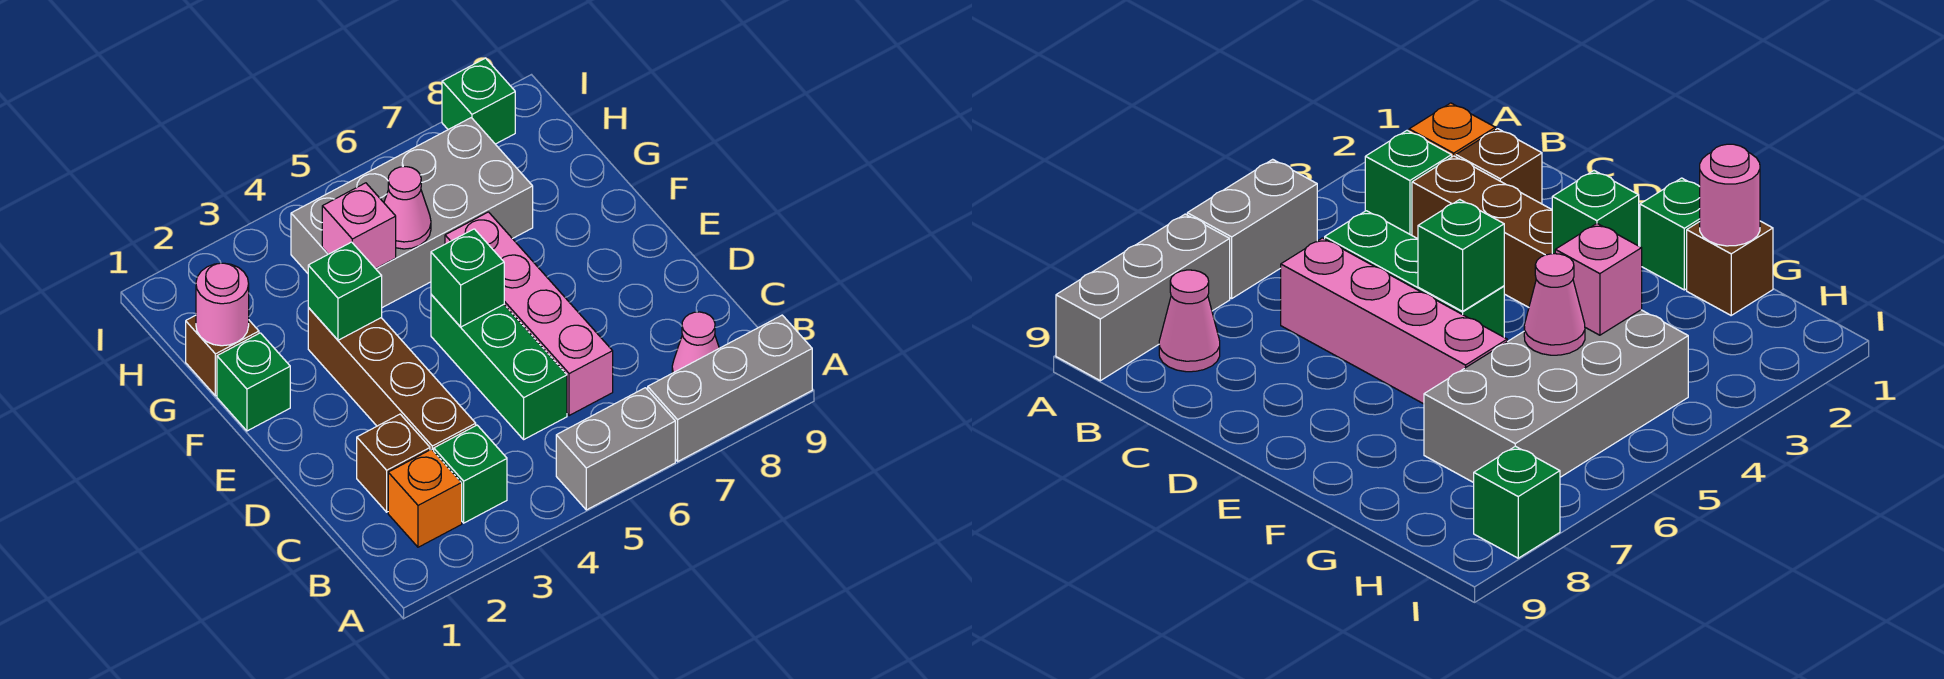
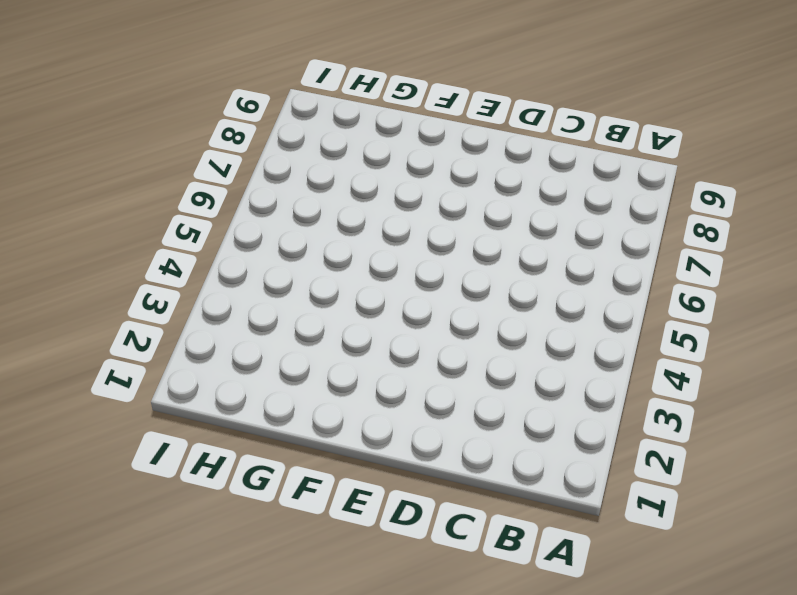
none -> grey brick A5:A6 level 1
none -> grey brick A7:A9 level 1
none -> orange brick B2 level 1

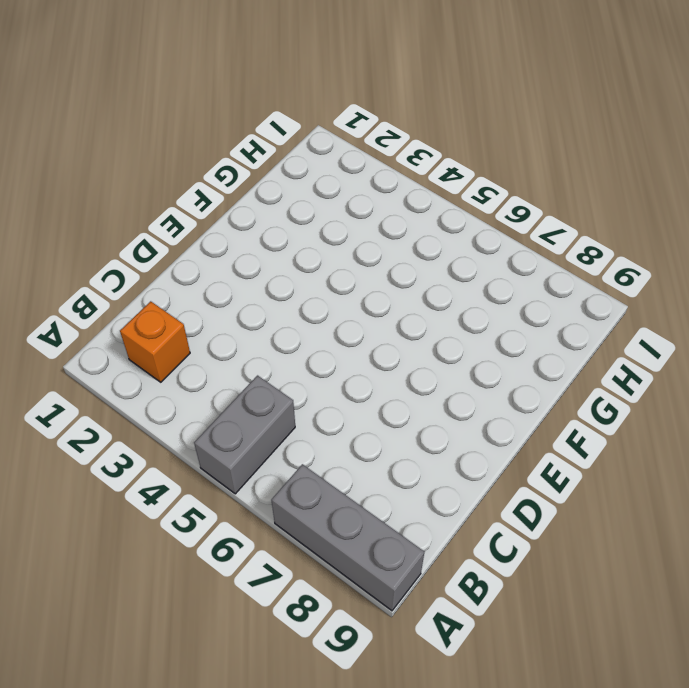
grey brick A5:B5 level 1 -> grey brick A5:A6 level 1
none -> green brick B3 level 1
none -> pink cone B8 level 1
none -> brown brick C2 level 1

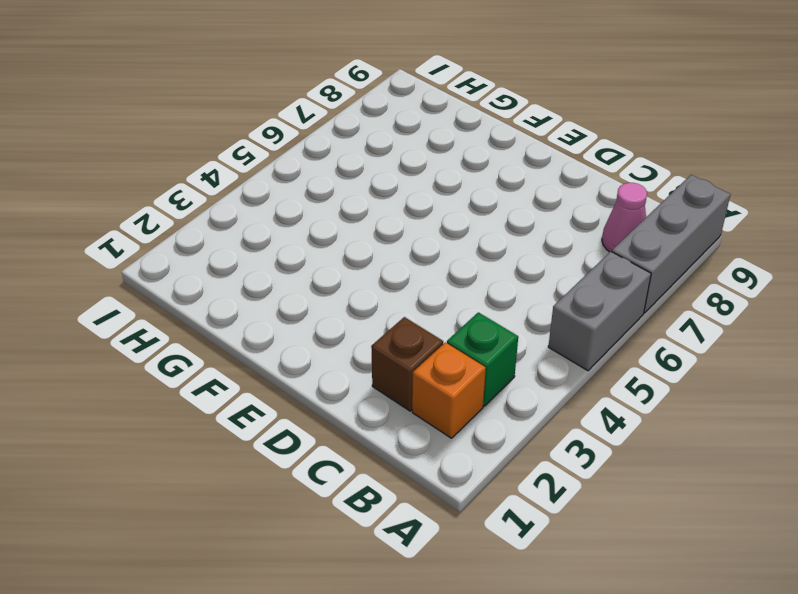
none -> brown brick C3:F3 level 1
none -> green brick C5:E5 level 1
none -> pink brick C6:F6 level 1

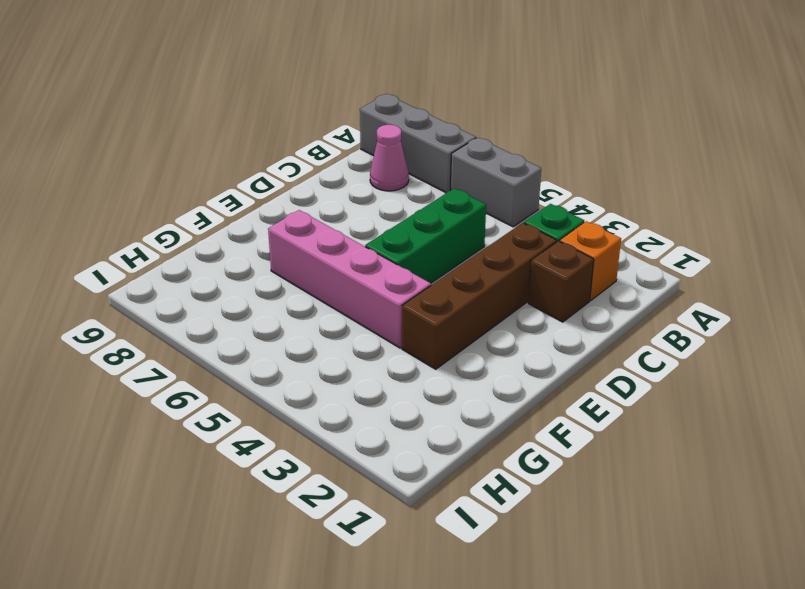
pink brick F4:F7 level 1 -> pink brick C6:F6 level 1
none -> green brick F1 level 1
none -> brown brick G1 level 1
none -> grey brick G4:H7 level 1

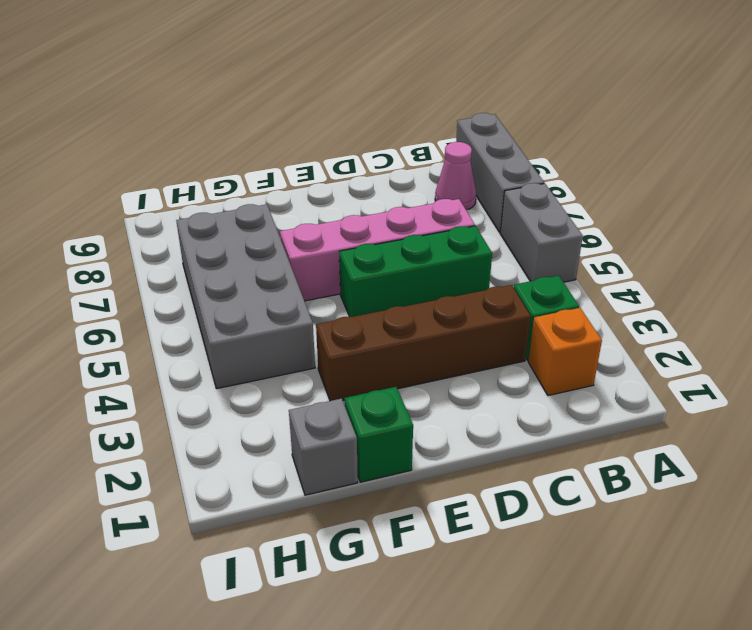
grey brick G1 level 1 -> brown brick G1 level 1
none -> brown brick C2 level 1
none -> green brick I8 level 1
none -> green brick E5 level 2

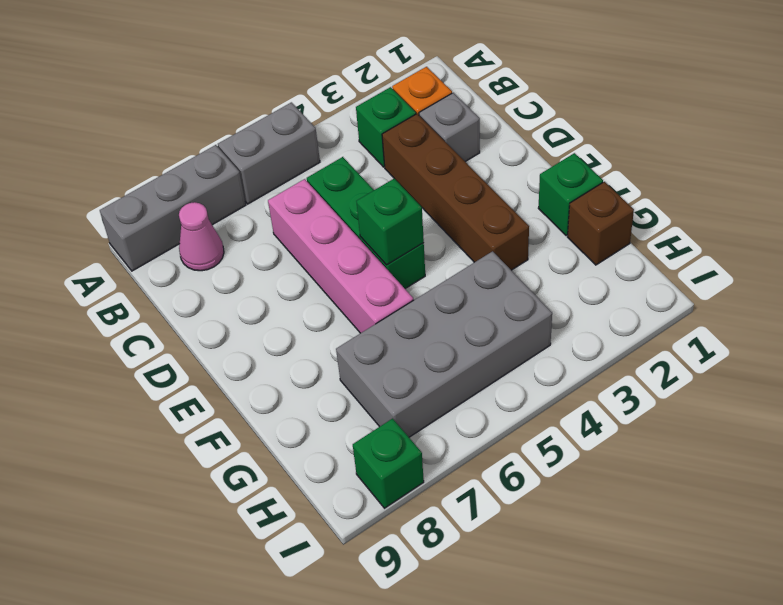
grey brick C2 level 1 -> brown brick C2 level 1
none -> green brick F3 level 2
none -> pink round brick G1 level 2
none -> pink brick G4 level 2

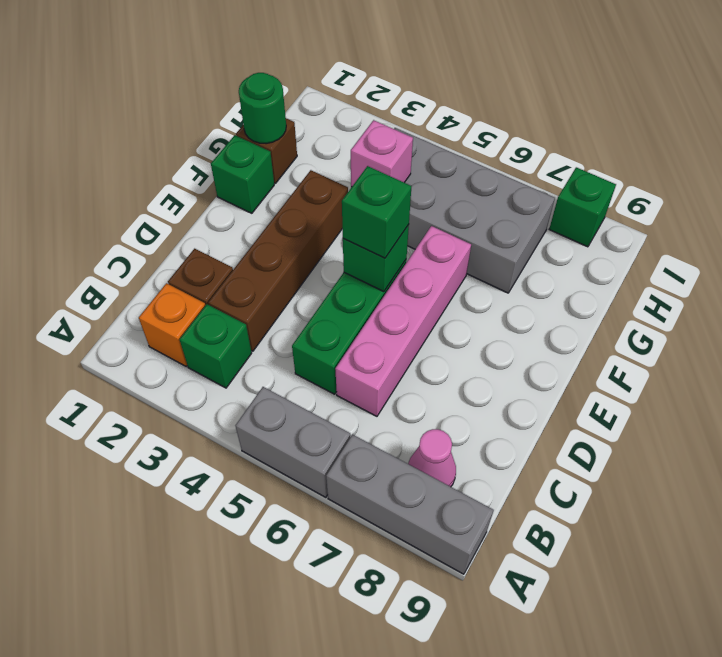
green brick E5 level 3 -> green brick F3 level 2
green round brick G1 level 2 -> pink round brick G1 level 2
none -> pink cone G5 level 2

